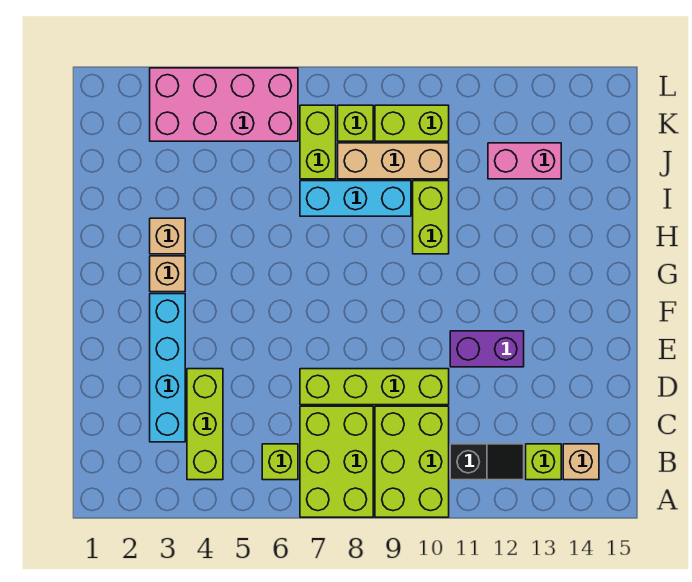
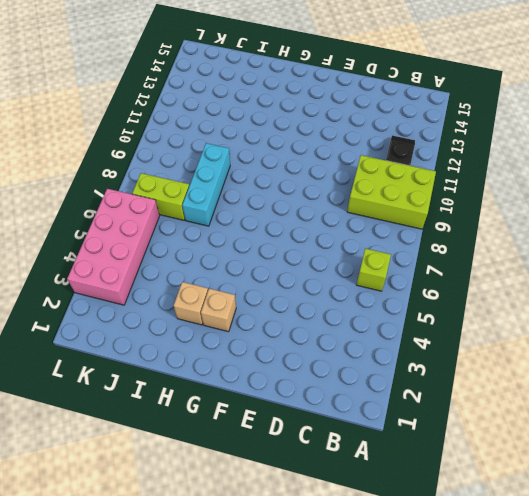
none -> lime brick A7:C8 level 1
none -> lime brick B4:D4 level 1
none -> lime brick B13 level 1

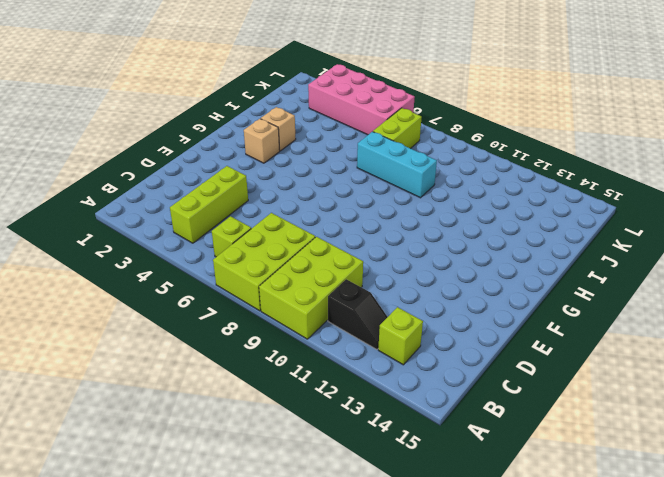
none -> tan brick B14 level 1
none -> cyan brick C3:F3 level 1
none -> lime brick D7:D10 level 1

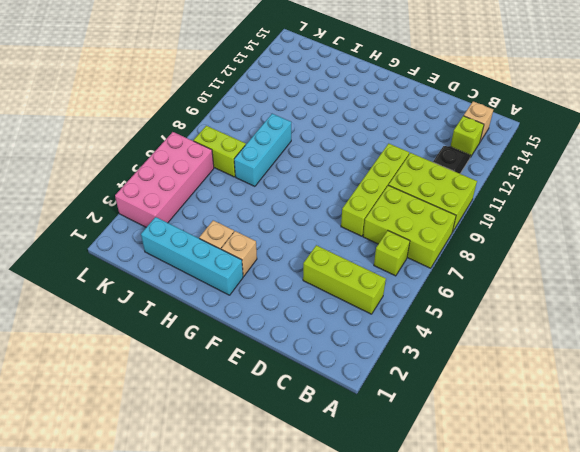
cyan brick G2:J2 level 1 -> cyan brick C3:F3 level 1
none -> purple brick E11:E12 level 1
none -> lime brick H10:I10 level 1
none -> tan brick J8:J10 level 1

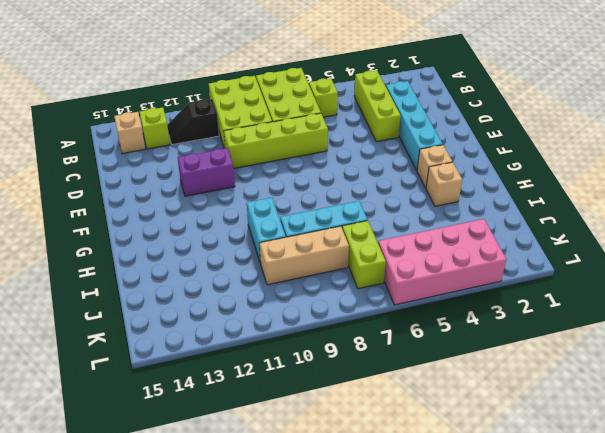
cyan brick H10:I10 level 1 -> lime brick H10:I10 level 1
none -> pink brick J12:J13 level 1
none -> lime brick K8 level 1
none -> lime brick K9:K10 level 1

